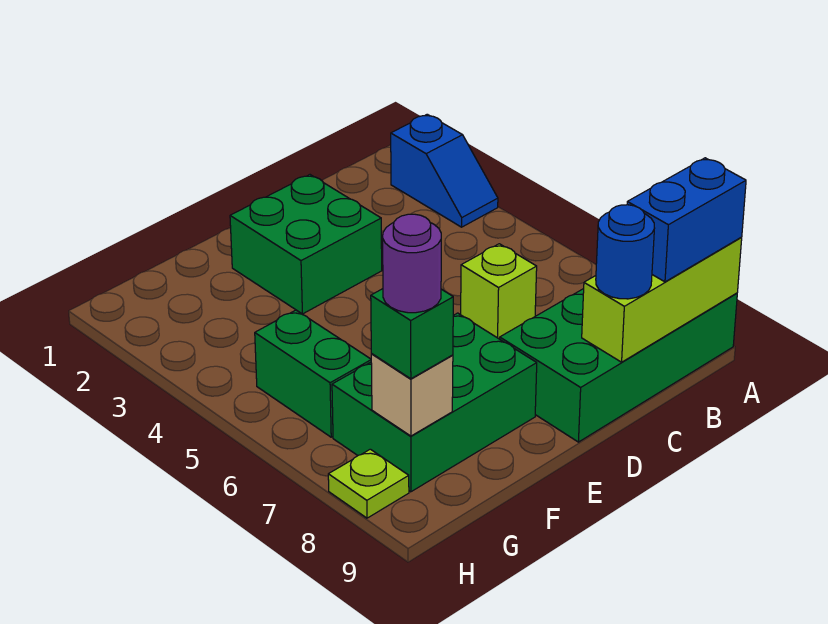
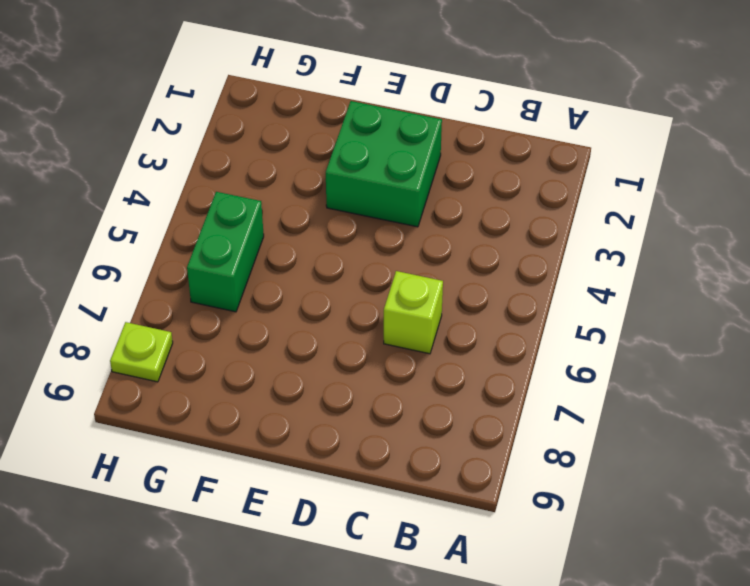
none -> blue slope A2:A3 level 1 top 2
none -> green brick A8:D9 level 1
none -> green brick E7:G8 level 1

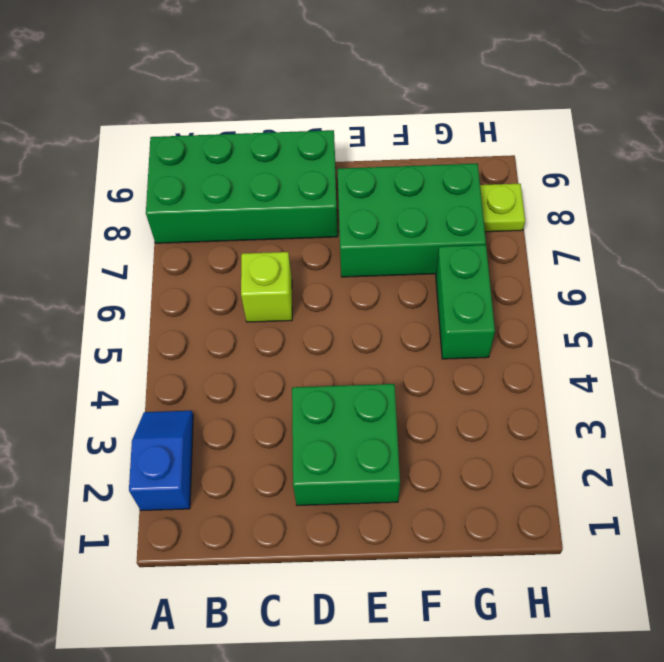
none -> lime brick A9:C9 level 2
none -> tan brick G8 level 2
none -> blue brick A9:B9 level 3

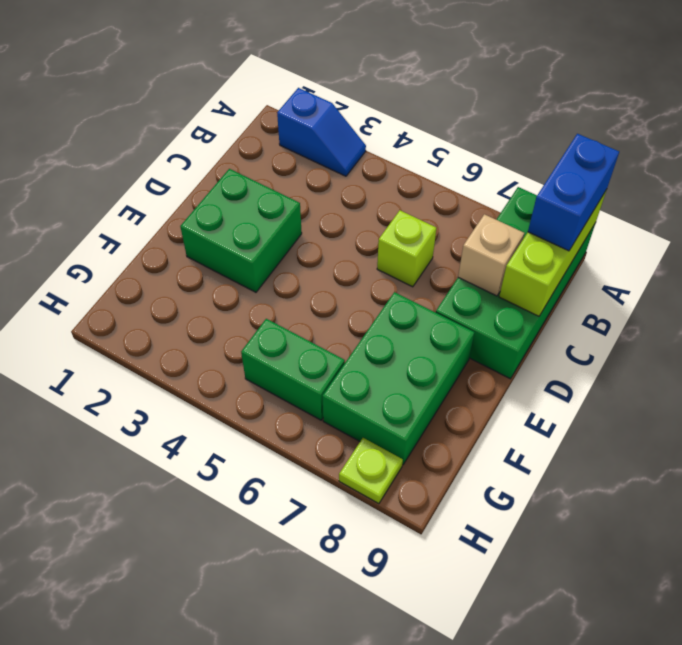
tan brick C8 level 2 -> tan brick G8 level 2
none -> blue round brick C9 level 3
none -> green brick G8 level 3
none -> purple round brick G8 level 4

